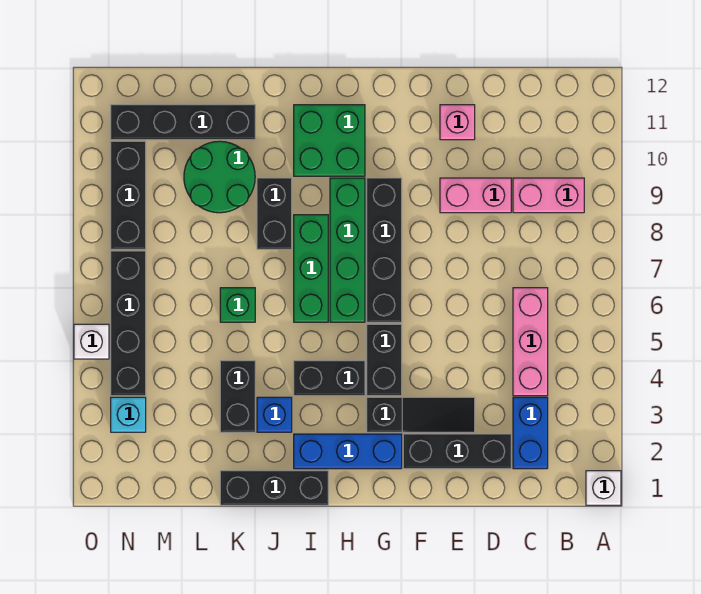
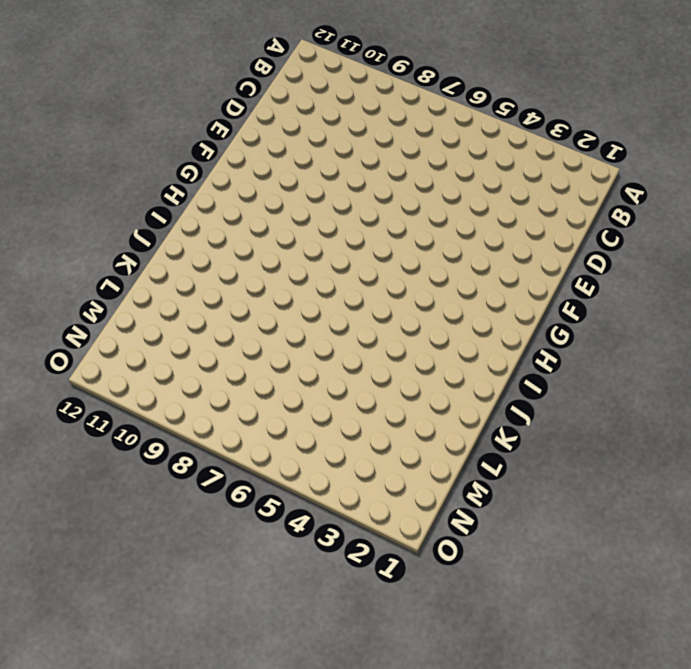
none -> white brick A1 level 1
none -> pink brick B9:C9 level 1
none -> blue brick C2:C3 level 1

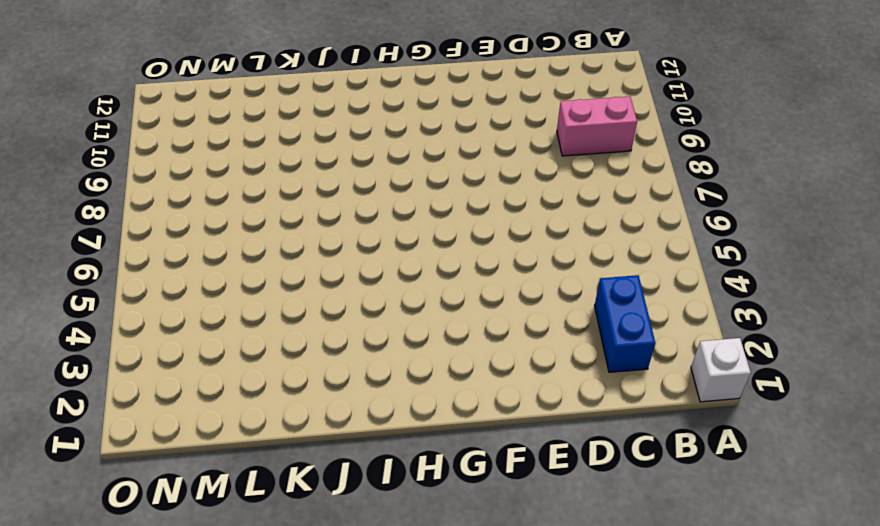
none -> pink brick C4:C6 level 1
none -> black brick D2:F2 level 1
none -> pink brick D9:E9 level 1

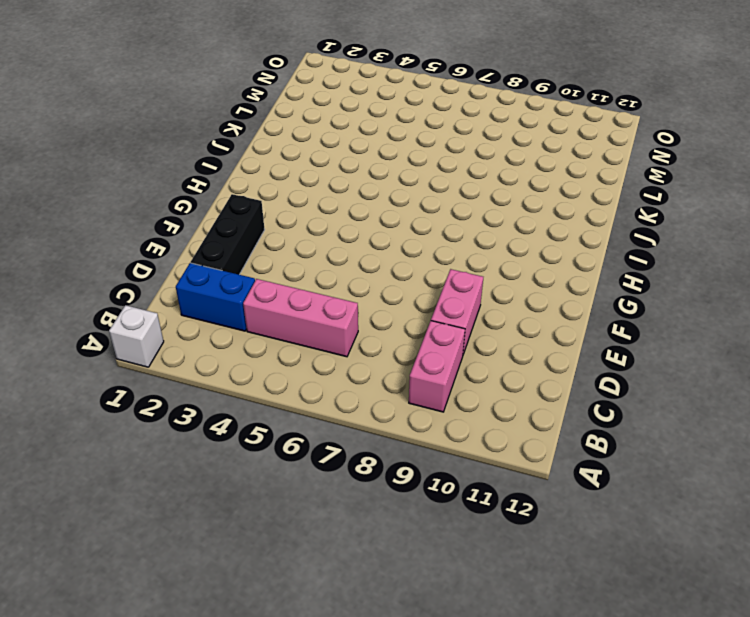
none -> black slope E3:G3 level 1 top G
none -> pink brick E11 level 1
none -> blue brick G2:I2 level 1

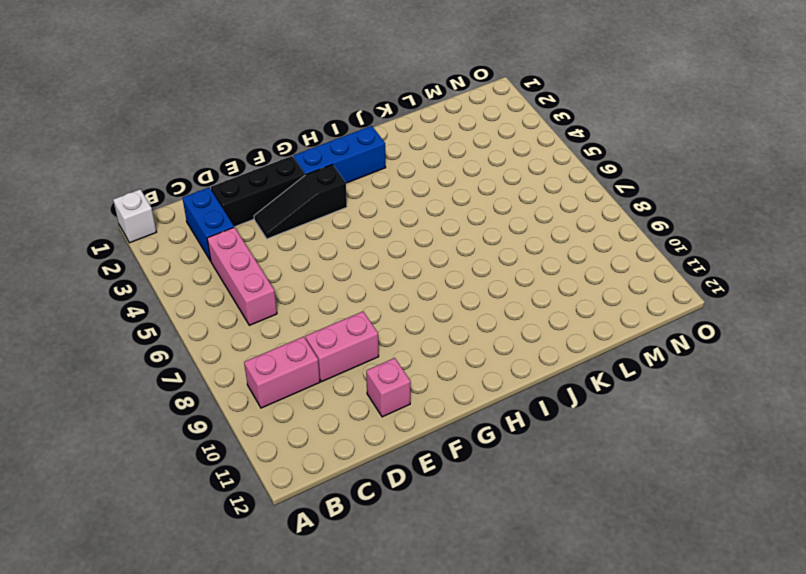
none -> black brick G4:G5 level 1
none -> black brick G6:G9 level 1
none -> black brick H4:I4 level 1

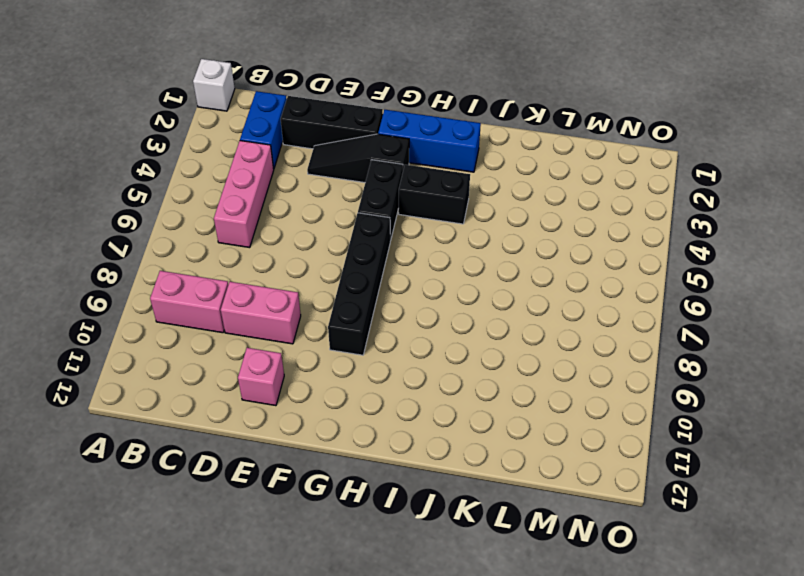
none -> green brick H6:H9 level 1
none -> green brick H10:I11 level 1
none -> black brick I1:K1 level 1

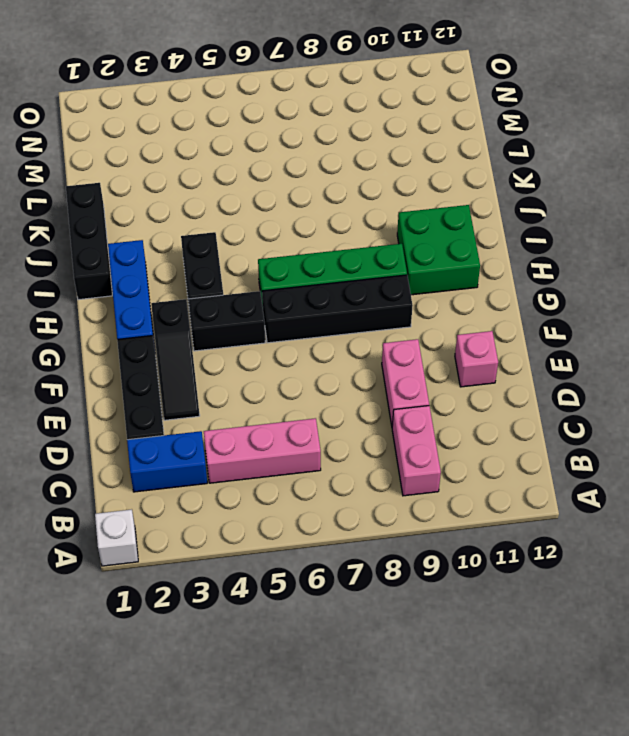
none -> green brick I6:I8 level 1
none -> blue brick J3 level 1
none -> black brick J8:J9 level 1

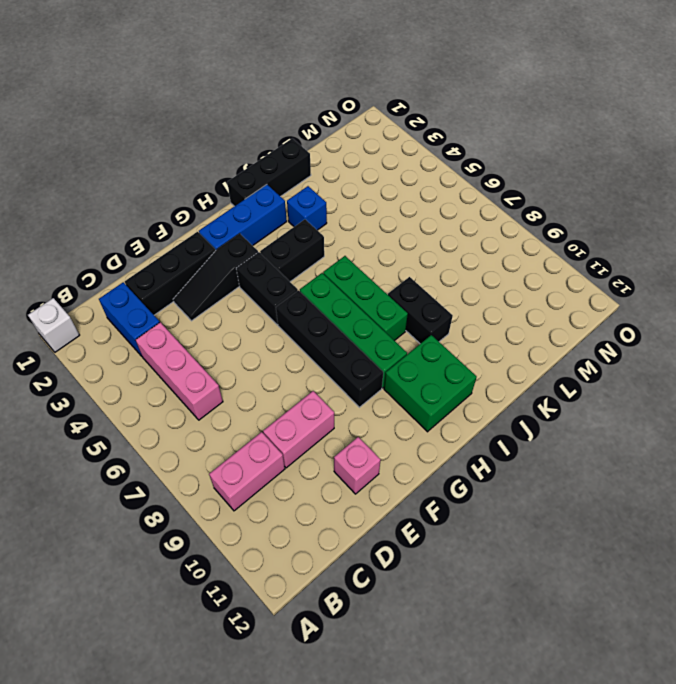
none -> black brick K3:K4 level 1
none -> green brick K6 level 1
none -> green round brick K9:L10 level 1

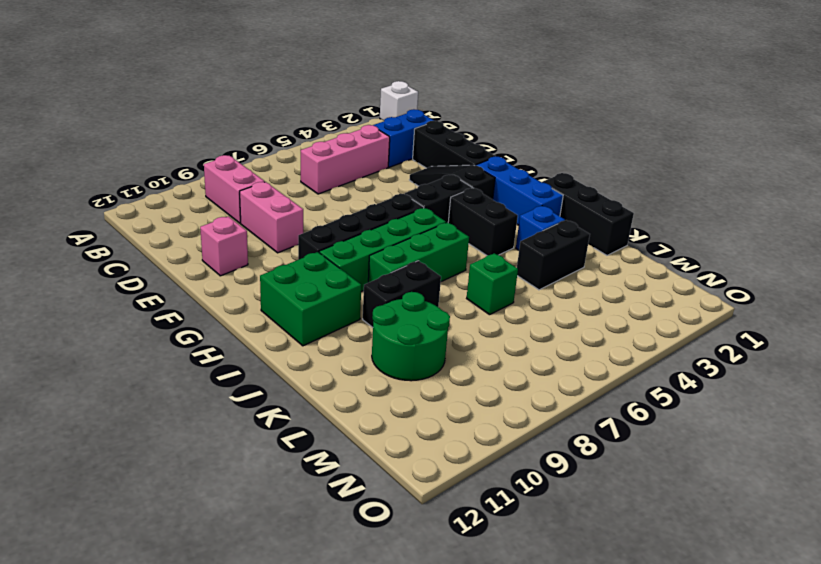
none -> black brick K11:N11 level 1
none -> cyan brick N3 level 1
none -> black brick N4:N7 level 1

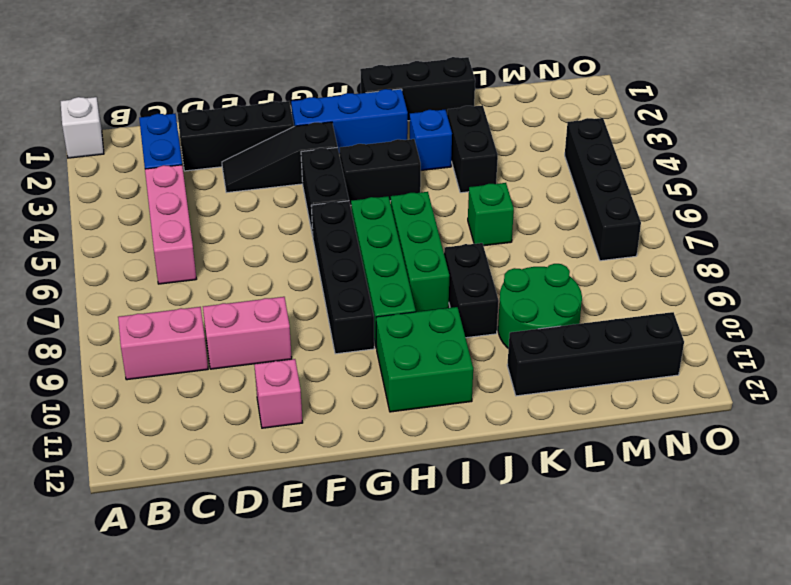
none -> cyan brick N3 level 1
none -> black brick N8:N10 level 1
none -> white brick O5 level 1

